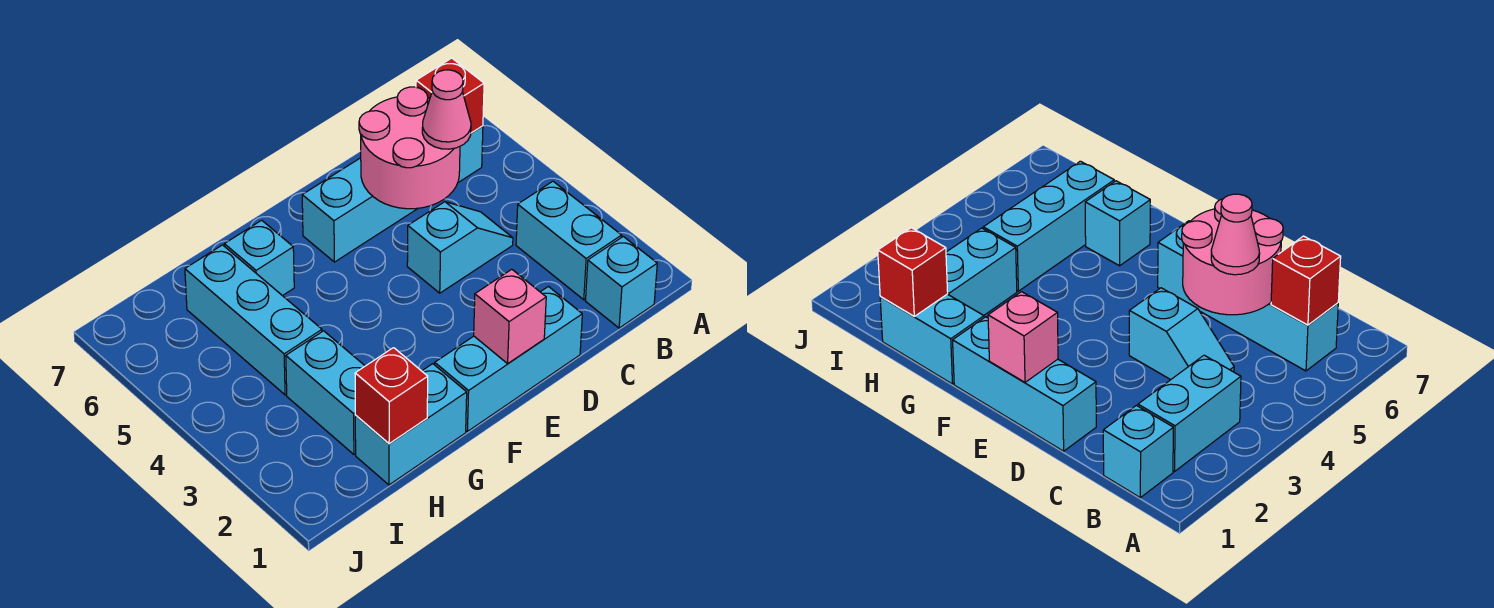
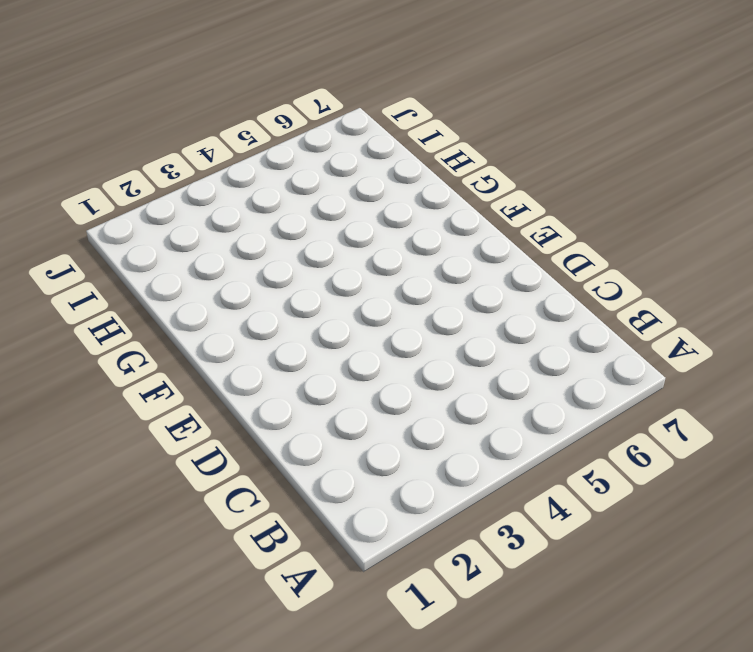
none -> cyan brick B1 level 1
none -> cyan brick B2:B3 level 1
none -> cyan brick B6:E6 level 1

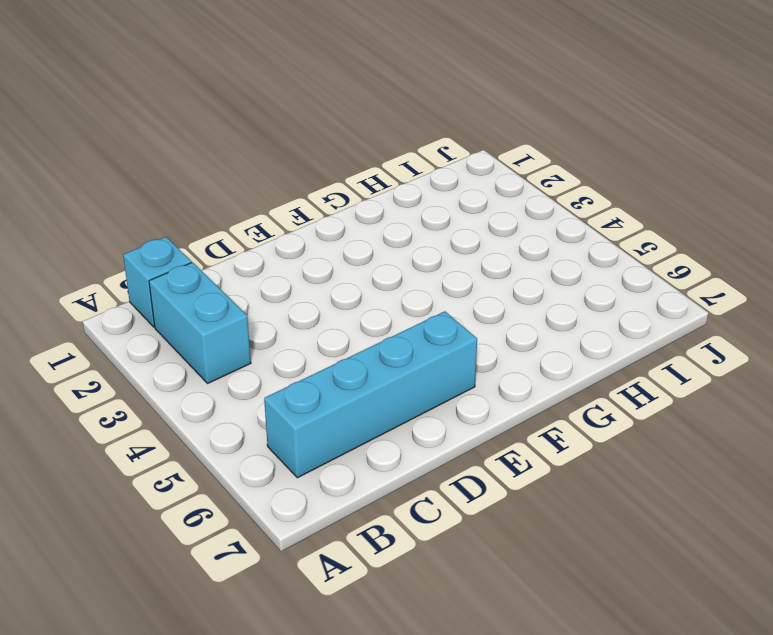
none -> cyan slope C4:D4 level 1 top D
none -> cyan brick D1:F1 level 1
none -> cyan brick G1:H1 level 1

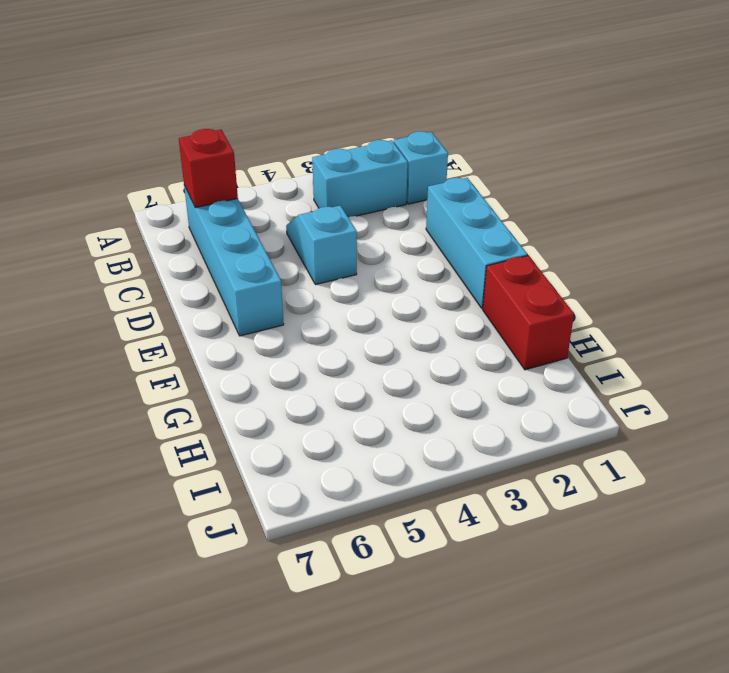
red brick G1:H1 level 1 -> cyan brick G1:H1 level 1
none -> cyan brick G6 level 1
none -> cyan brick H2:H3 level 1
none -> cyan brick H4:H6 level 1

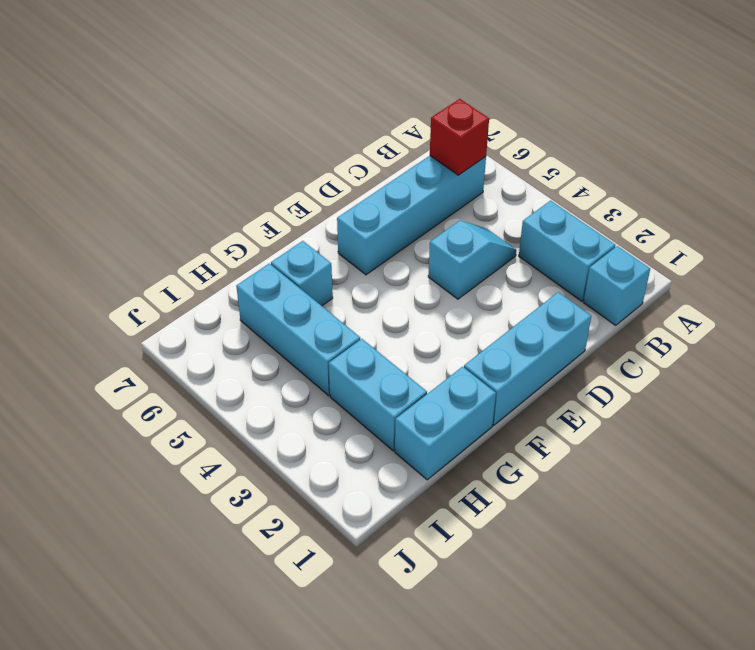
none -> pink round brick C5:D6 level 2
none -> pink brick E1 level 2
none -> red brick H1 level 2

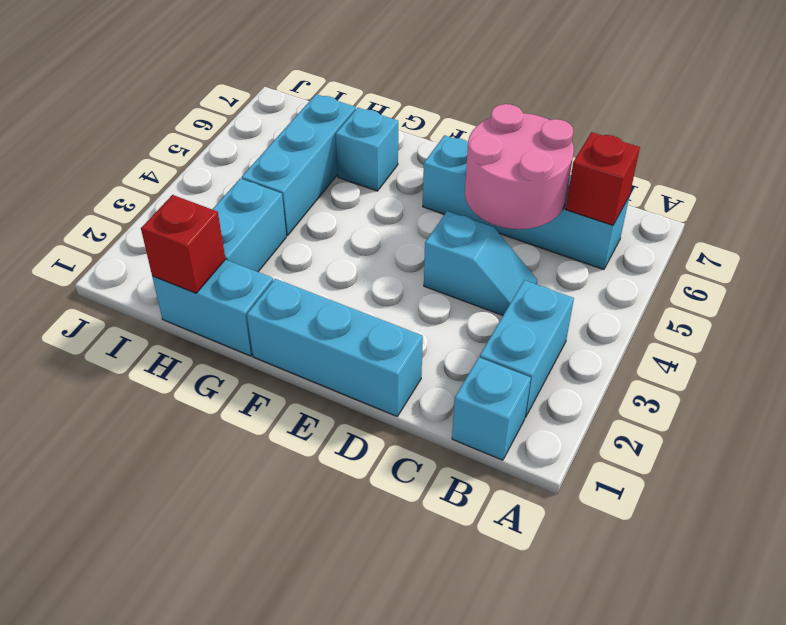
none -> pink brick E1 level 2
none -> pink cone C5 level 3

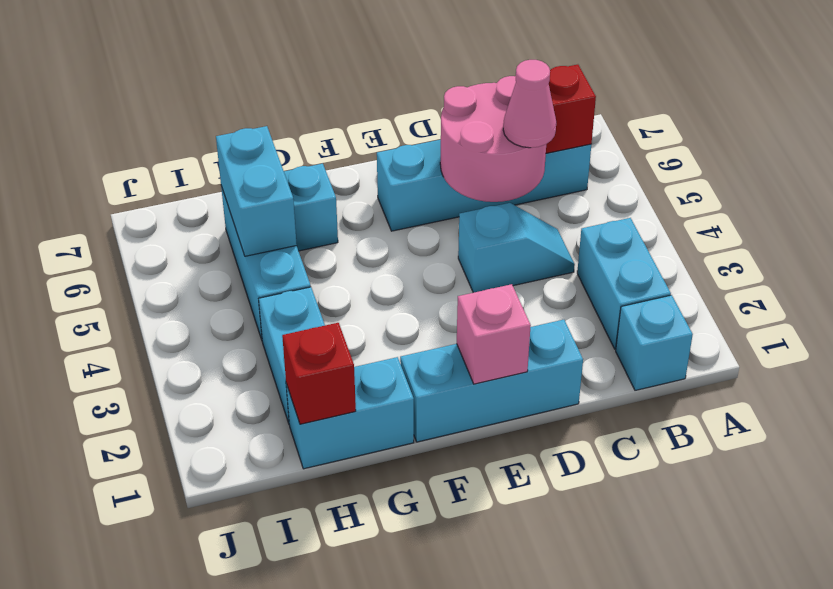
cyan brick H5:H6 level 2 -> none

